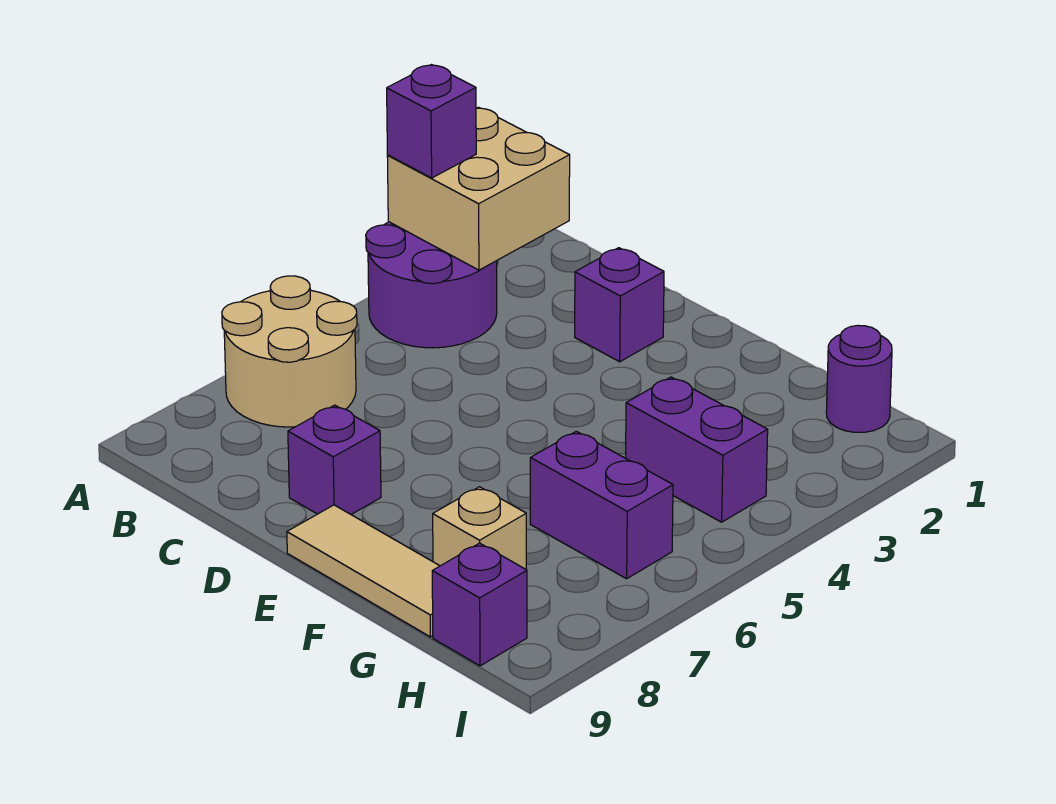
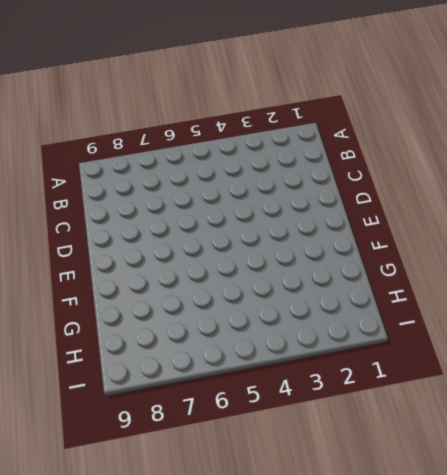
none -> purple round brick A3:B4 level 1
none -> tan round brick A6:B7 level 1
none -> purple brick D2 level 1

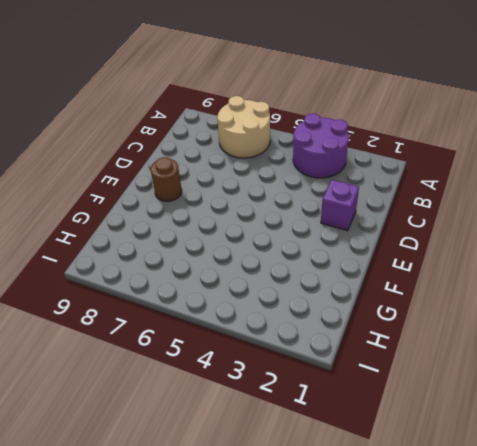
brown round brick E8 level 1 -> none
none -> purple brick D8 level 1
none -> tan tile E9:G9 level 1
none -> purple brick G4:H4 level 1

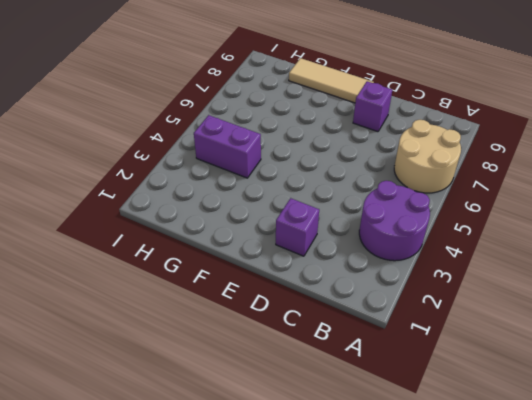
none -> purple brick G6:H6 level 1
none -> tan brick G8 level 1
none -> purple round brick H1 level 1

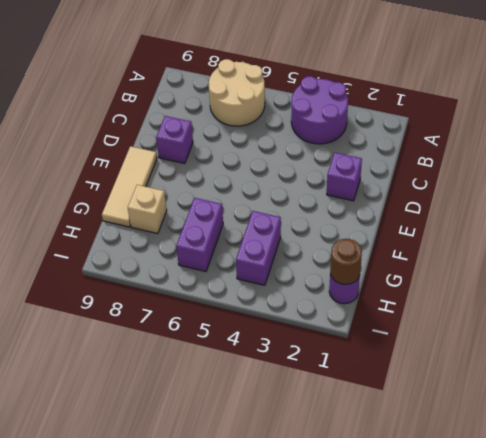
brown round brick H1 level 2 -> none
none -> purple brick H9 level 1
none -> tan brick A2:B3 level 2
none -> purple brick A3 level 3

